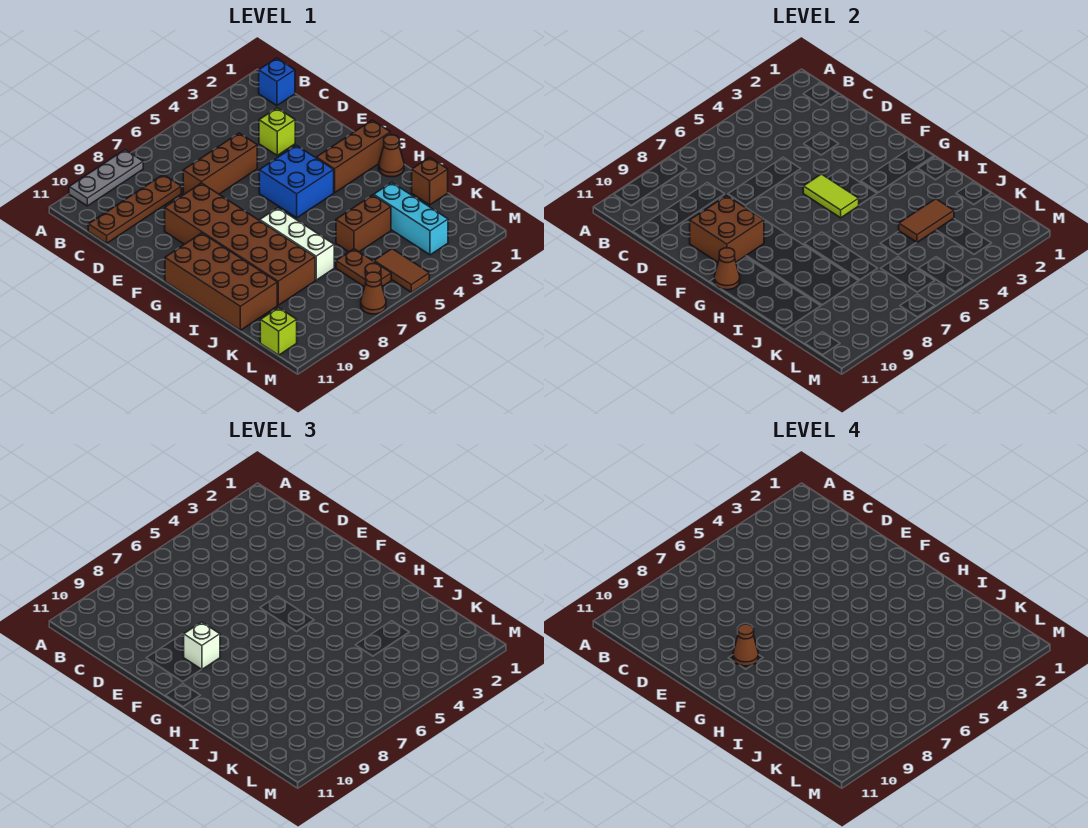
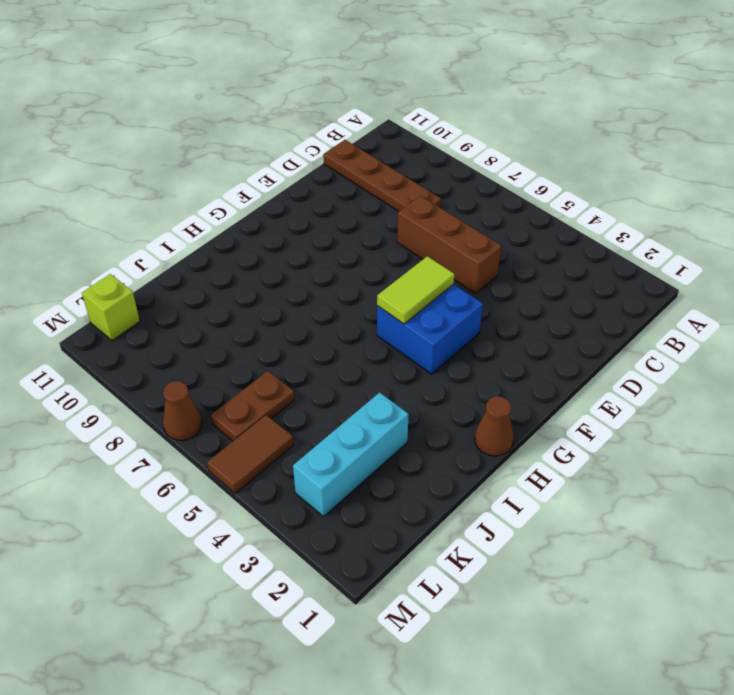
none -> grey plate A8:A10 level 1
none -> blue brick B1 level 1
none -> lime brick D3 level 1

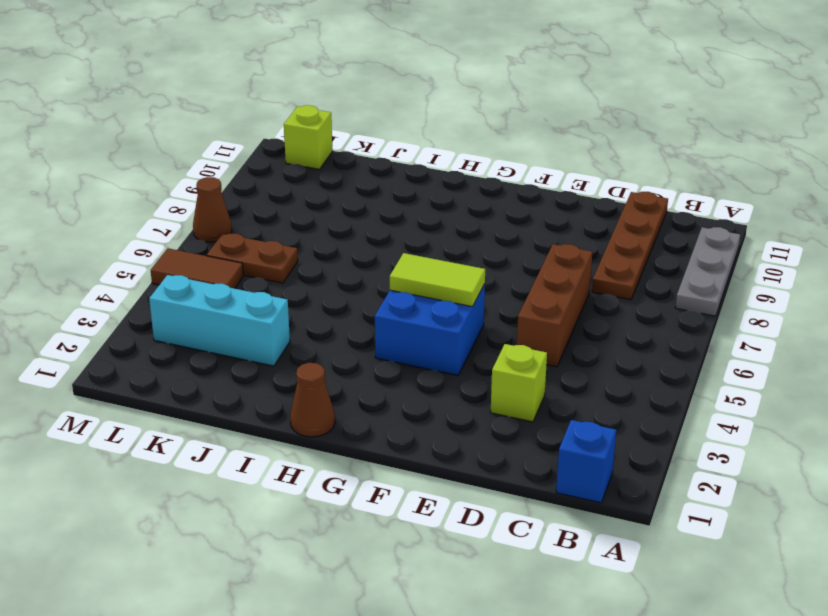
none -> brown brick E8:J9 level 1
none -> brown brick G1:G3 level 1
none -> brown brick G10:J11 level 1

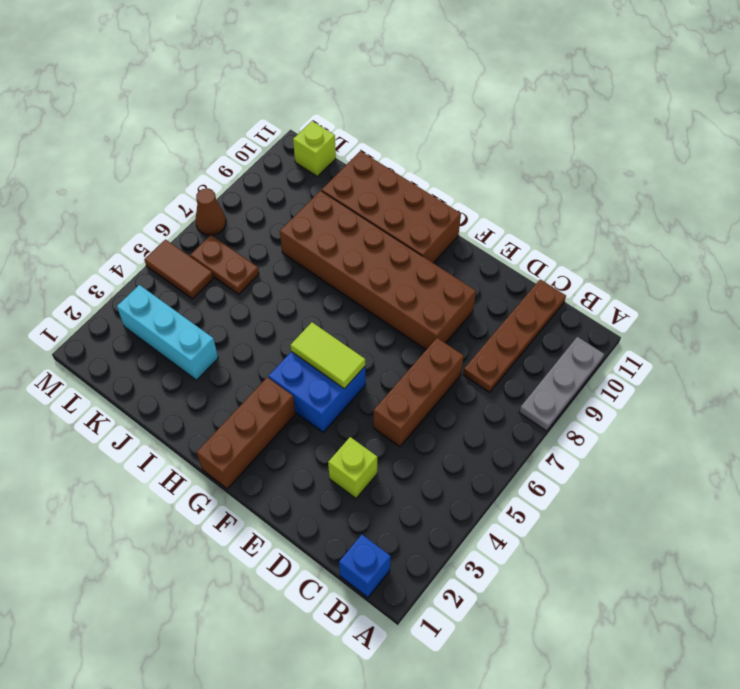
none -> brown cone H1 level 1
none -> white brick H7:J7 level 1
none -> brown brick J1 level 1

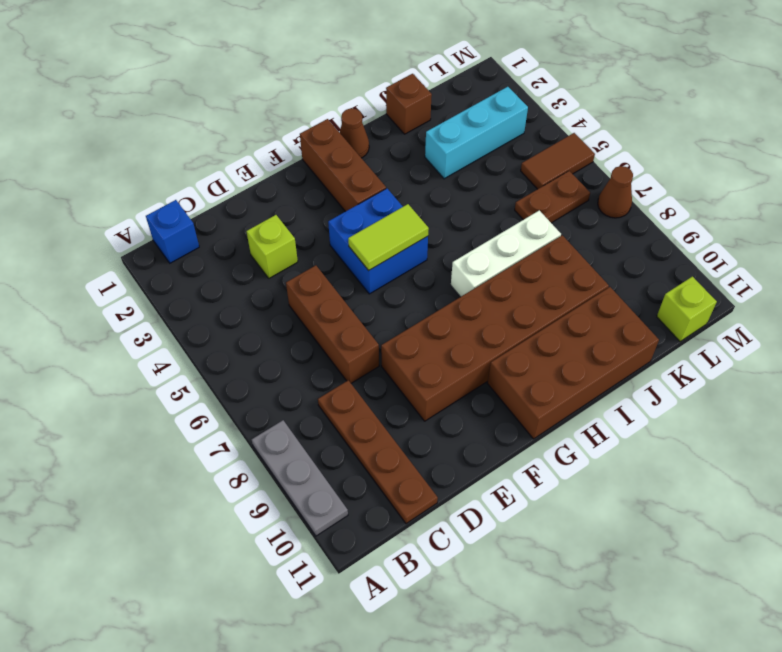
none -> brown brick J4:J5 level 1
none -> brown brick E9:F10 level 2
none -> brown cone G11 level 2

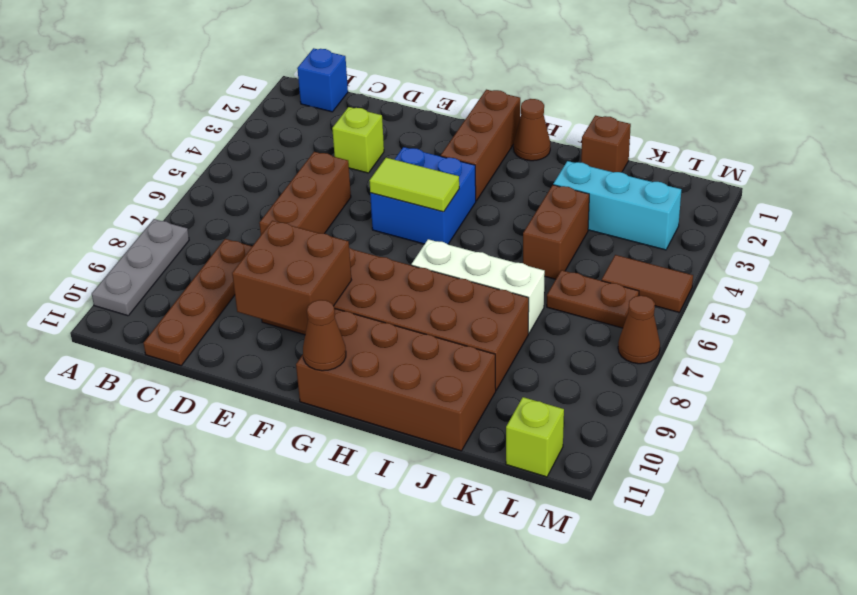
none -> brown tile J3:J4 level 2
none -> white brick F9 level 3
none -> brown cone F9 level 4

